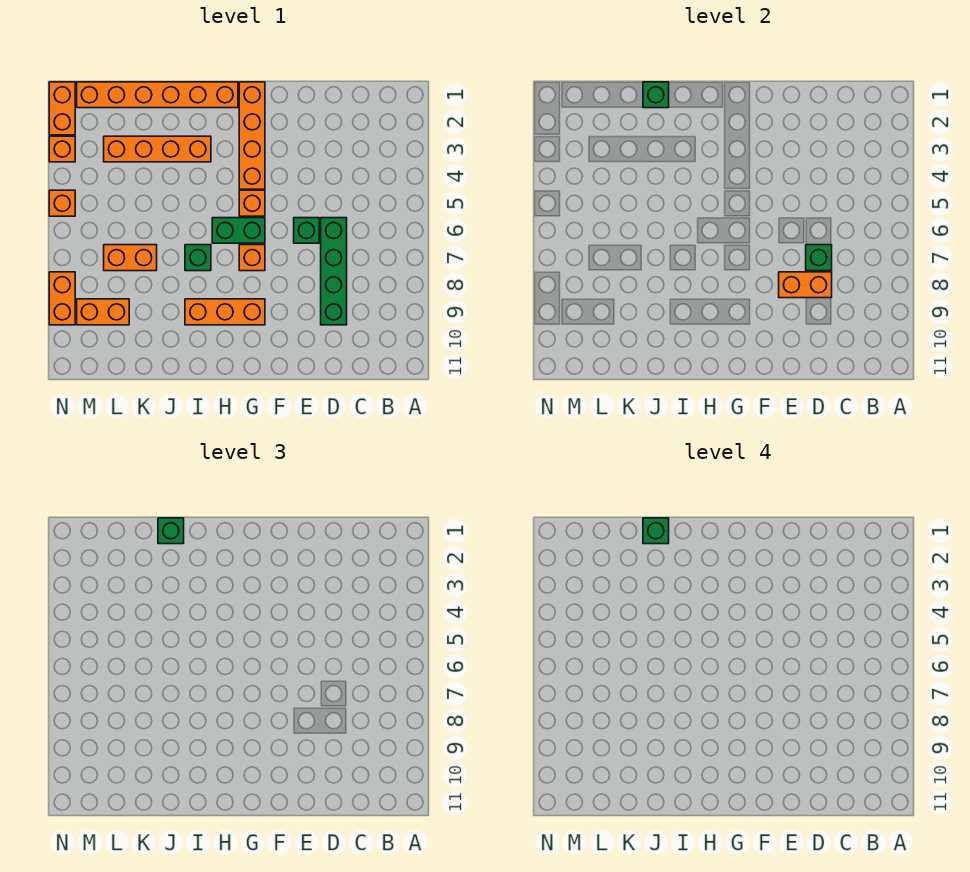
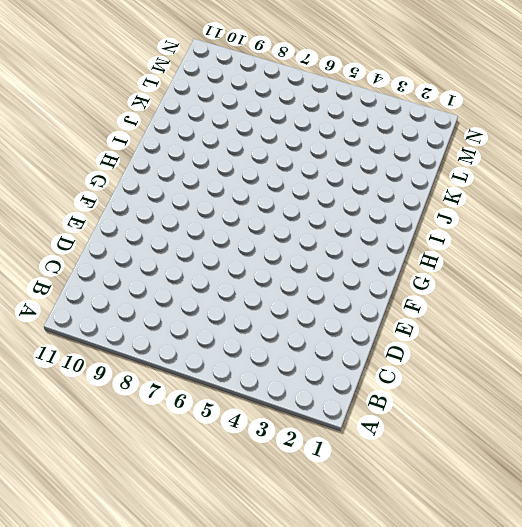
none -> green brick D6:D9 level 1
none -> green brick E6 level 1
none -> orange brick G1:G4 level 1

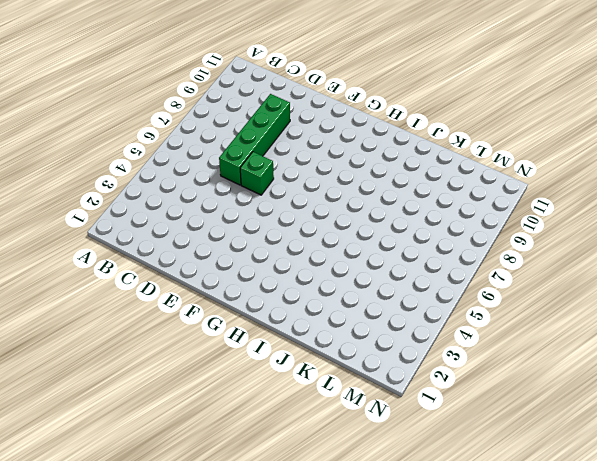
none -> orange brick G1:G4 level 1
none -> orange brick G5 level 1
none -> green brick G6:H6 level 1

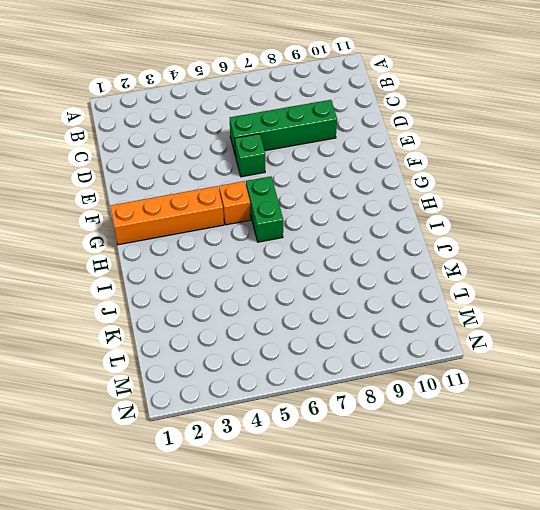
none -> orange brick G7 level 1
none -> orange brick G9:I9 level 1
none -> orange brick H1:M1 level 1

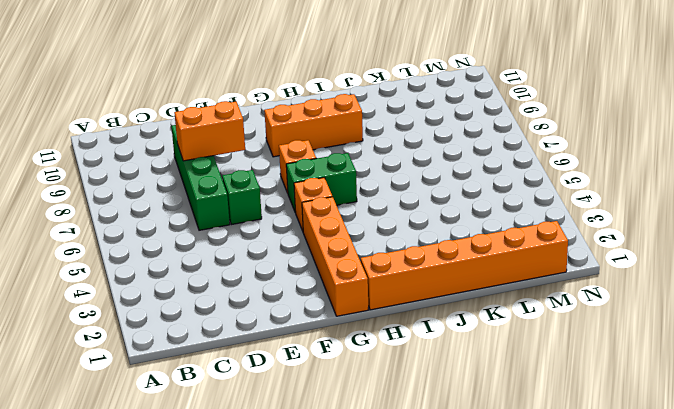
none -> orange brick I3:L3 level 1
none -> green brick I7 level 1
none -> orange brick K7:L7 level 1

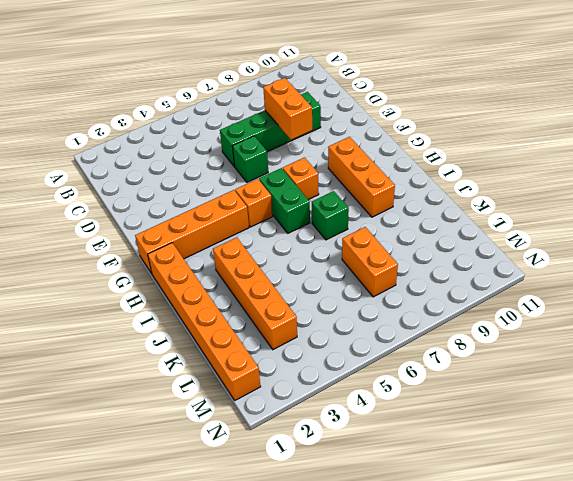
none -> orange brick L9:M9 level 1
none -> orange brick N1:N2 level 1
none -> orange brick N3 level 1

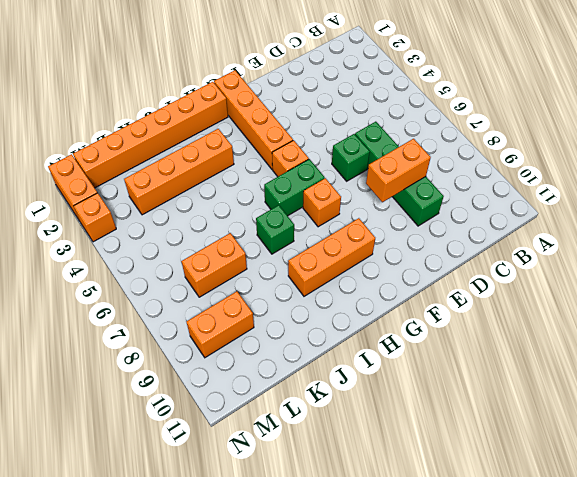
none -> orange brick N5 level 1
none -> orange brick N8:N9 level 1
none -> green brick D7 level 2

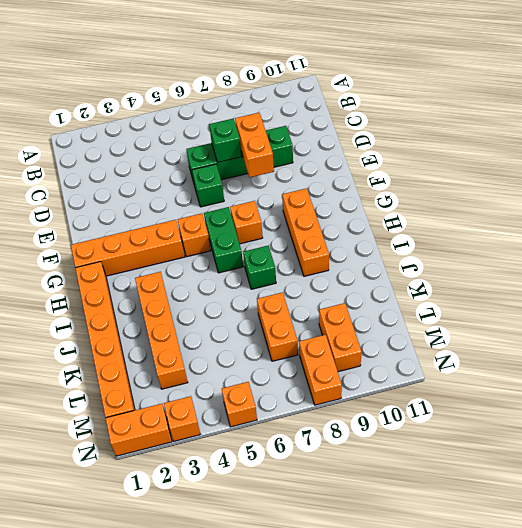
orange brick M8:N8 level 1 -> orange brick N8:N9 level 1
none -> green brick J1 level 2
none -> green brick J1 level 3
none -> green brick J1 level 4

